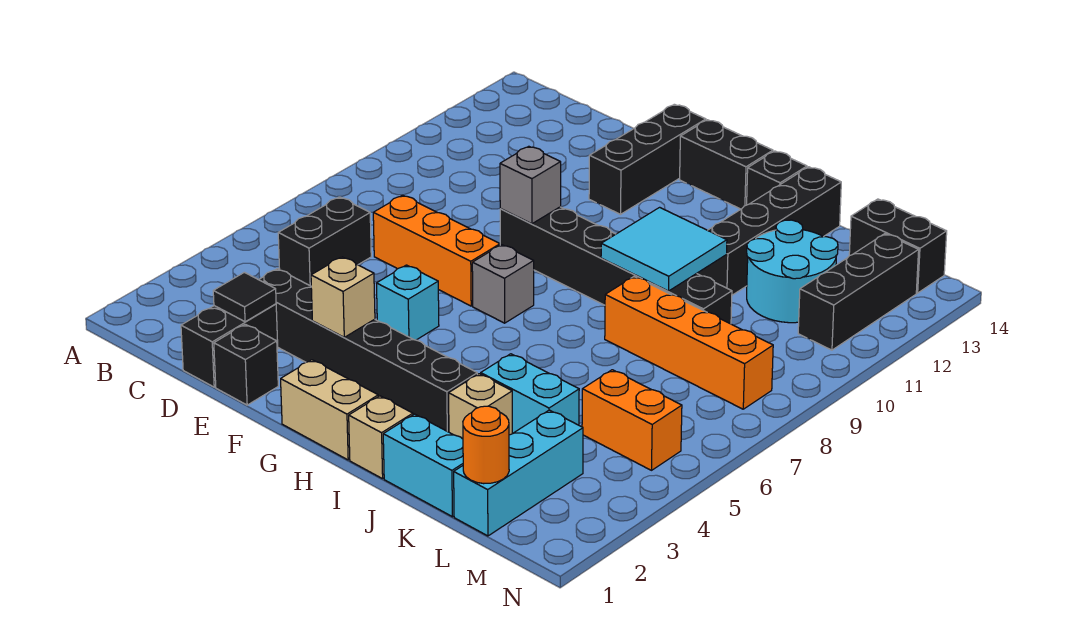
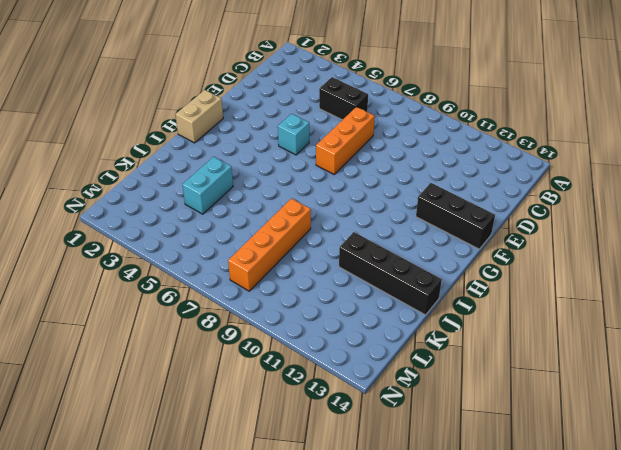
none -> black brick D1:D2 level 1
none -> black brick D3:I3 level 1
none -> black brick E1 level 1

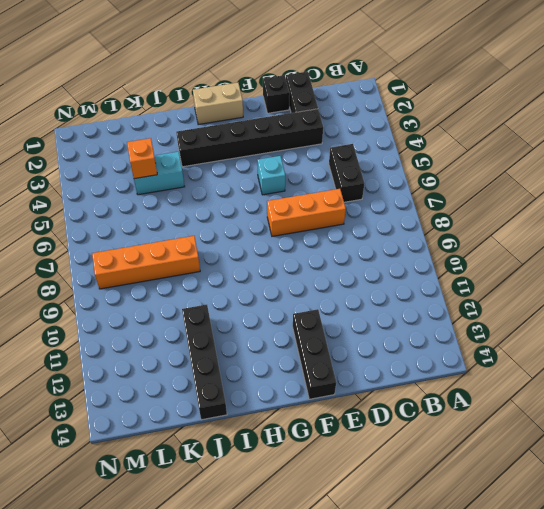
orange brick K4 level 2 -> none
none -> black brick F9:K9 level 1
none -> grey brick G7 level 1
none -> black brick G14:H14 level 1

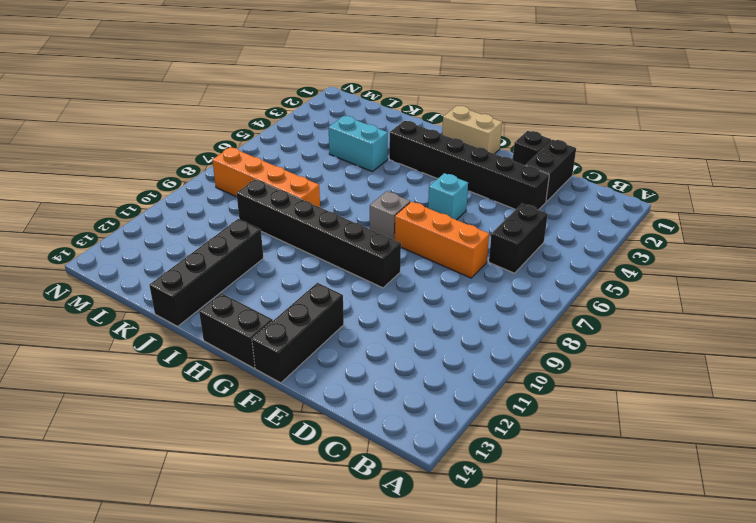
none -> tan brick I1 level 1
none -> black brick I14 level 1
none -> cyan brick J1:K1 level 1

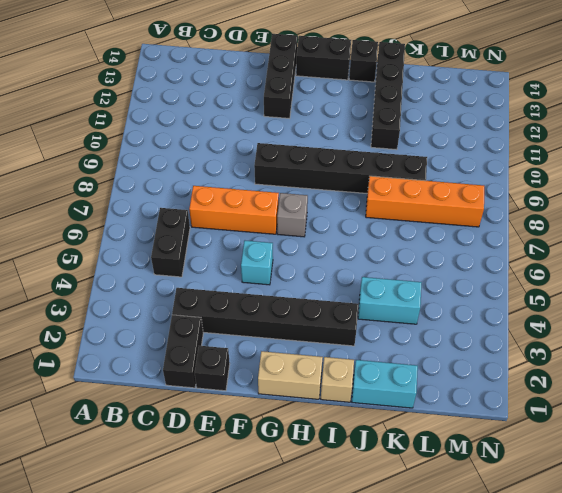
none -> tan brick J3 level 1
none -> cyan round brick K11:L12 level 1
none -> cyan brick L1:L3 level 1

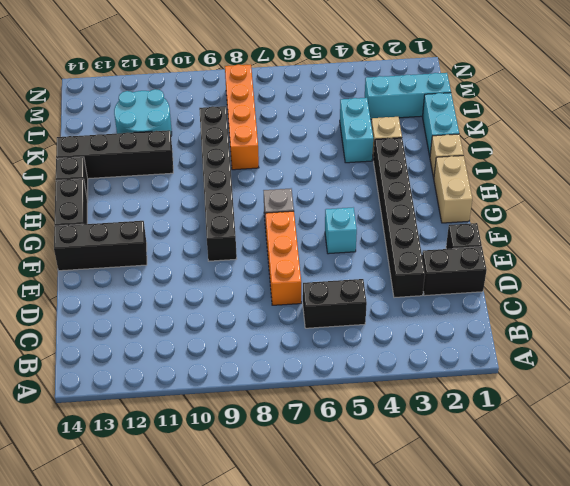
none -> orange brick L5:M5 level 1
none -> black brick L14:M14 level 1
none -> black brick M11:M13 level 1

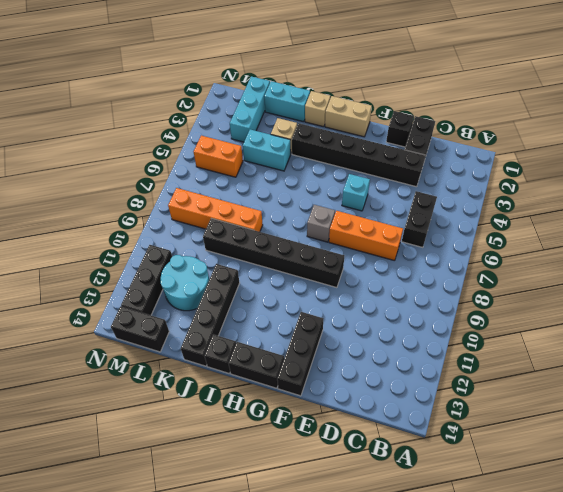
none -> black tile D2 level 2
none -> tan brick F3 level 2
none -> grey brick F9 level 2

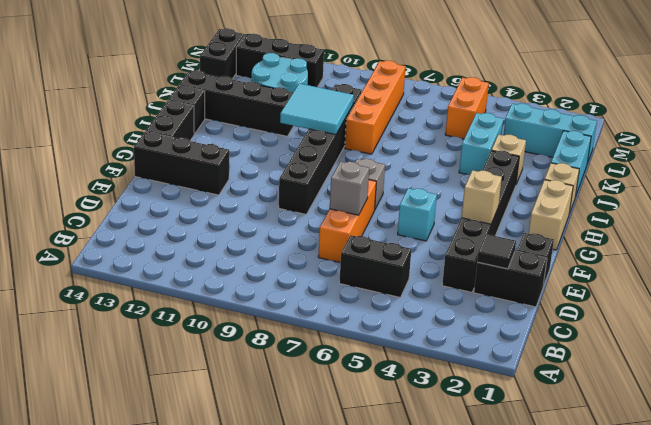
grey brick E7 level 2 -> grey brick F9 level 2
none -> orange round brick L1 level 2

